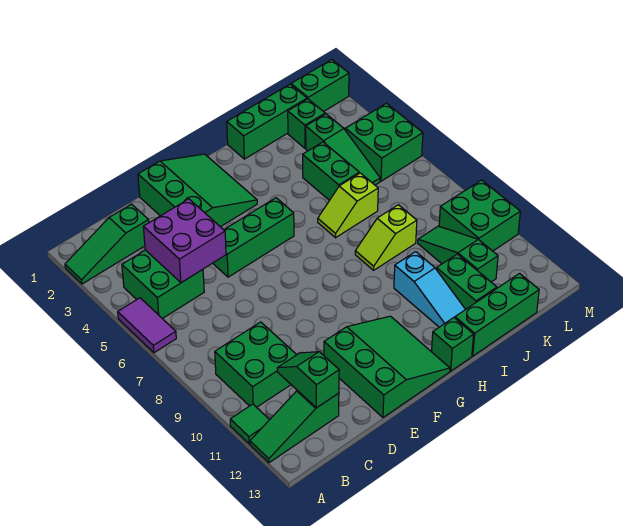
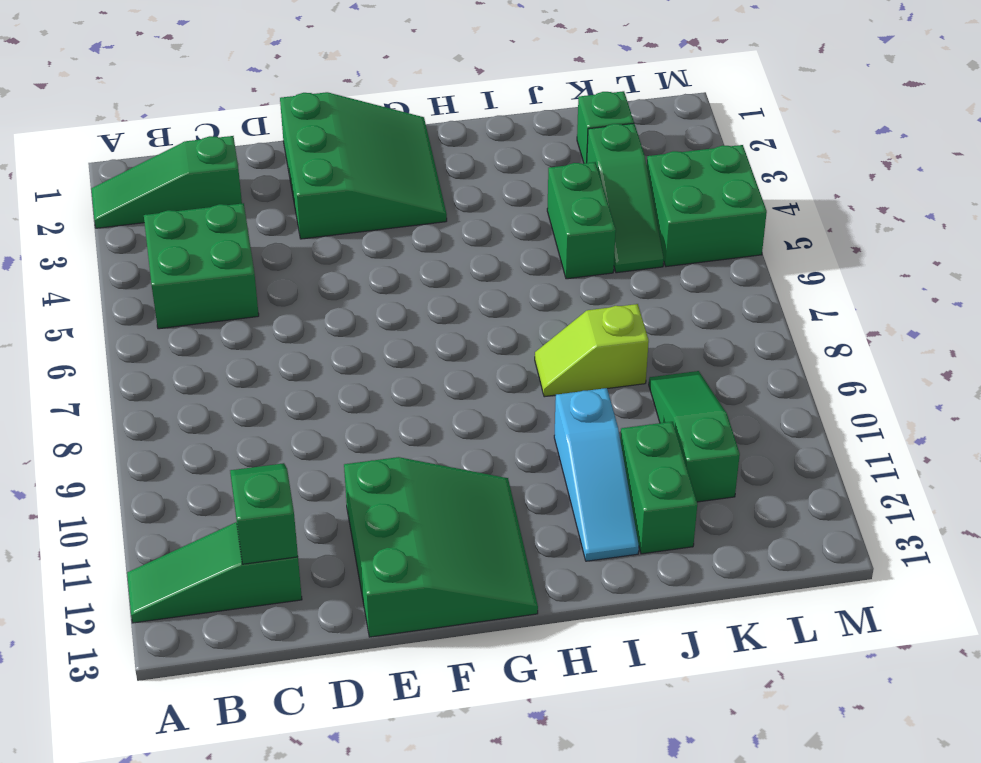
none -> purple tile A5:A6 level 1
none -> green tile A11 level 1
none -> green brick B9:C10 level 1

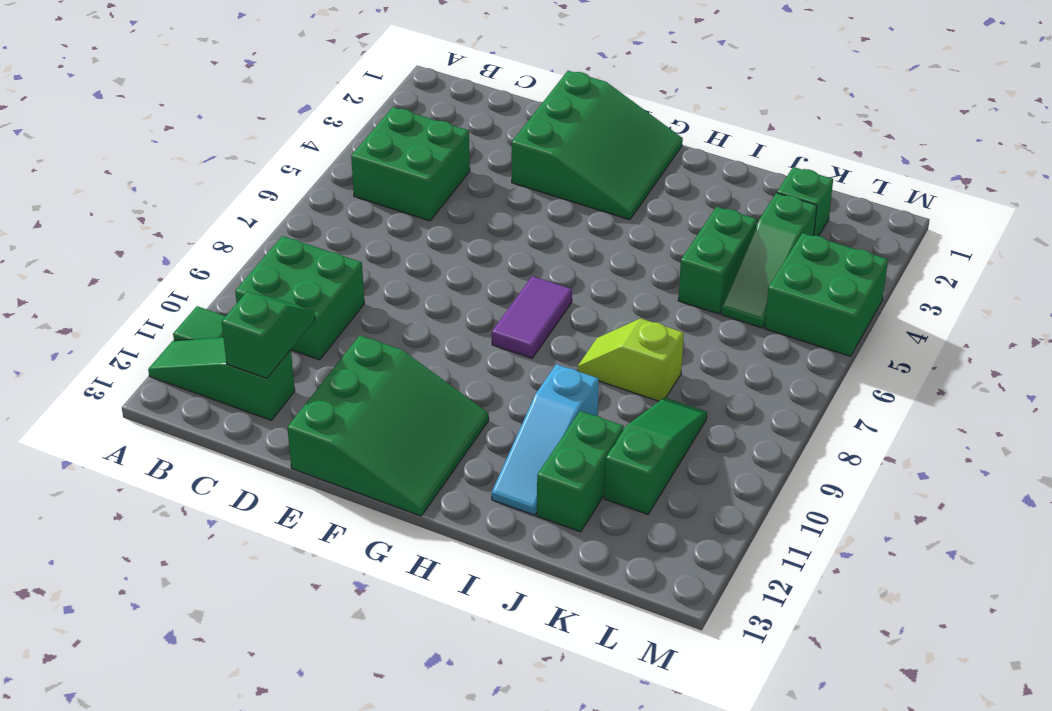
purple tile G7:G8 level 1 -> purple tile A5:A6 level 1
none -> green slope A2:C2 level 1 top C
none -> green brick E5:G5 level 1
none -> green brick H13 level 1

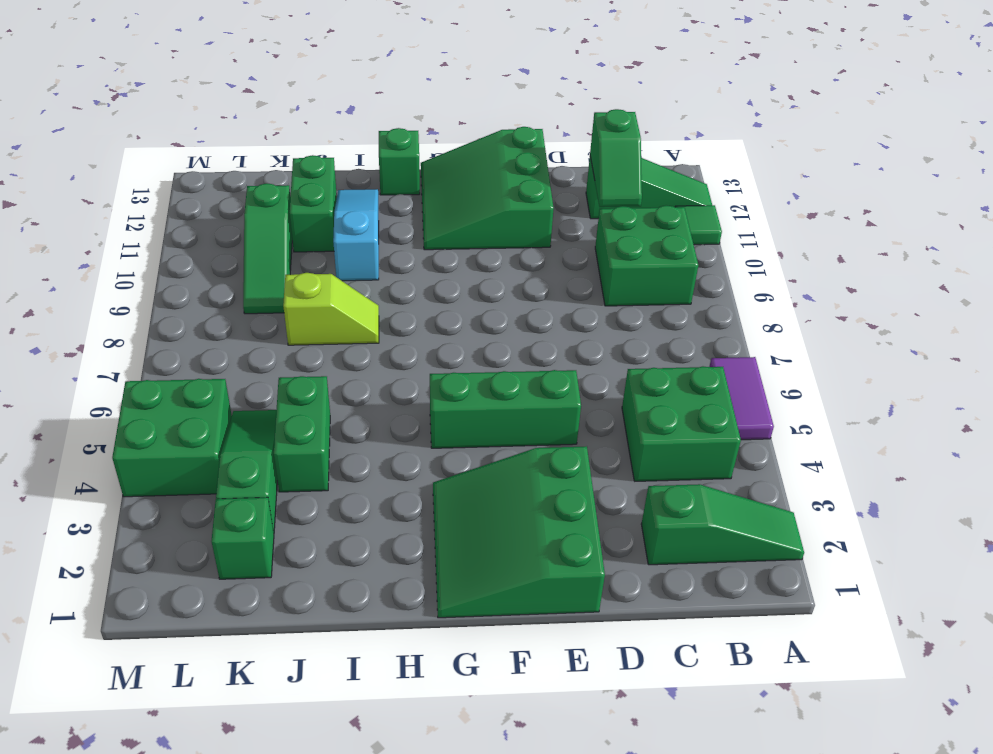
none -> green brick I1:K1 level 1
none -> lime slope I6:J6 level 1 top J
none -> green brick I13:K13 level 1

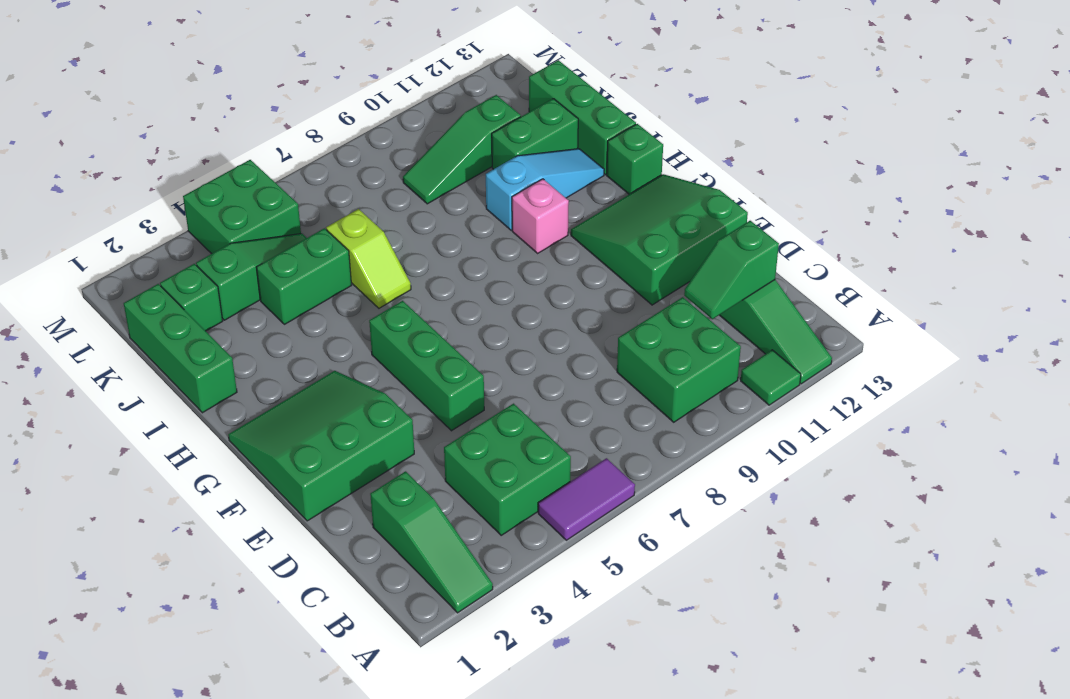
pink brick H10 level 1 -> none
none -> lime slope I8:J8 level 1 top J
none -> green brick L1:M1 level 1
none -> green brick L9:M10 level 1

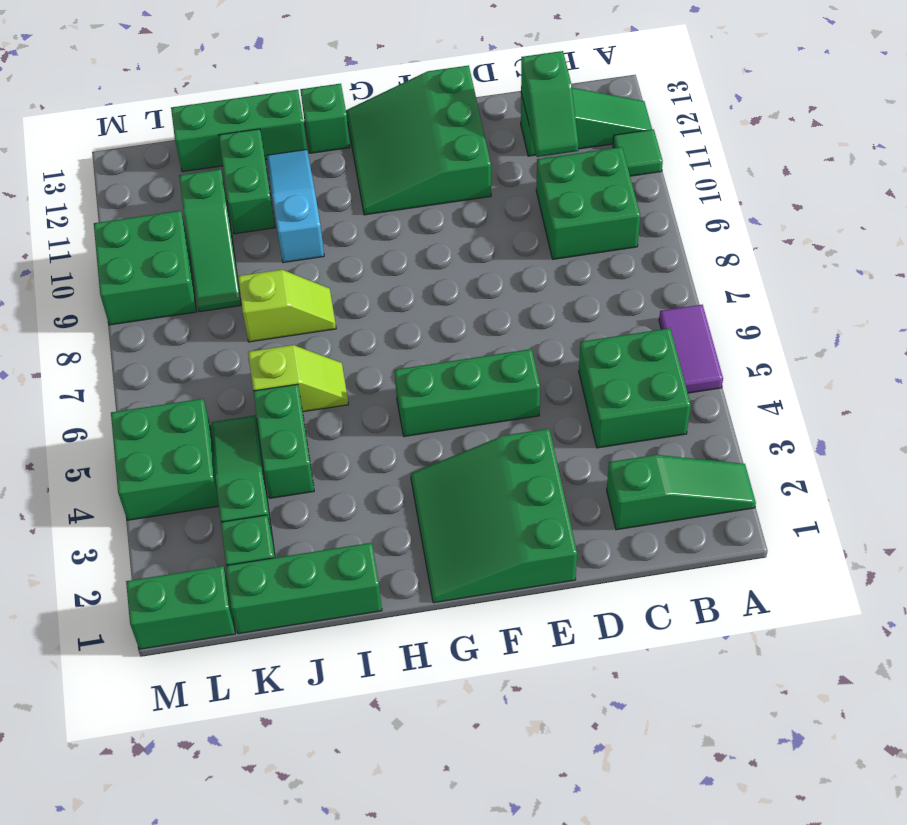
none -> purple brick C4:D5 level 2

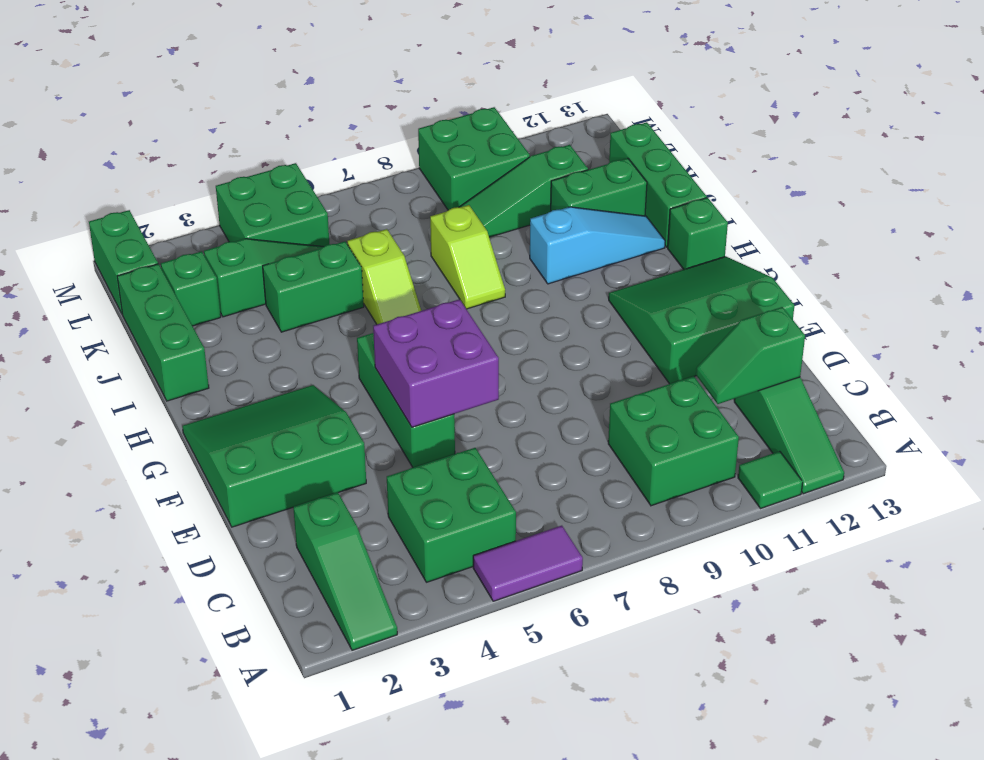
purple brick E5:F6 level 2 -> purple brick C4:D5 level 2

